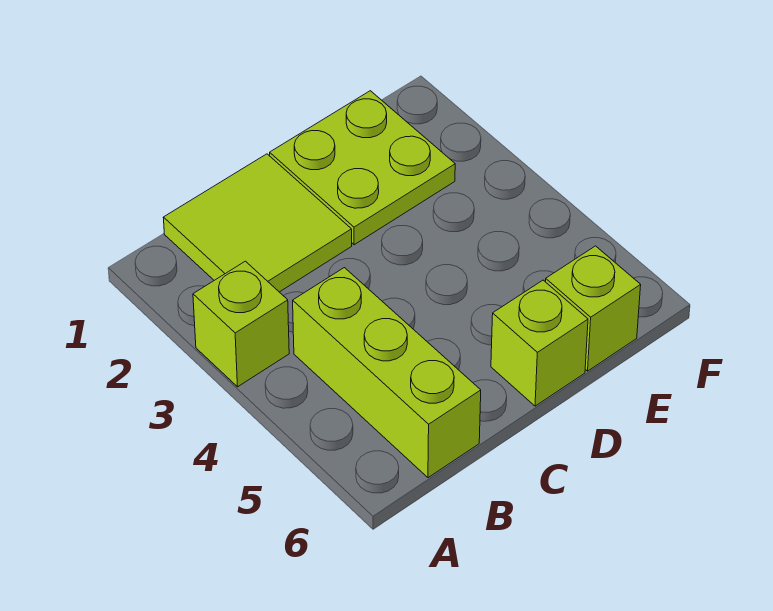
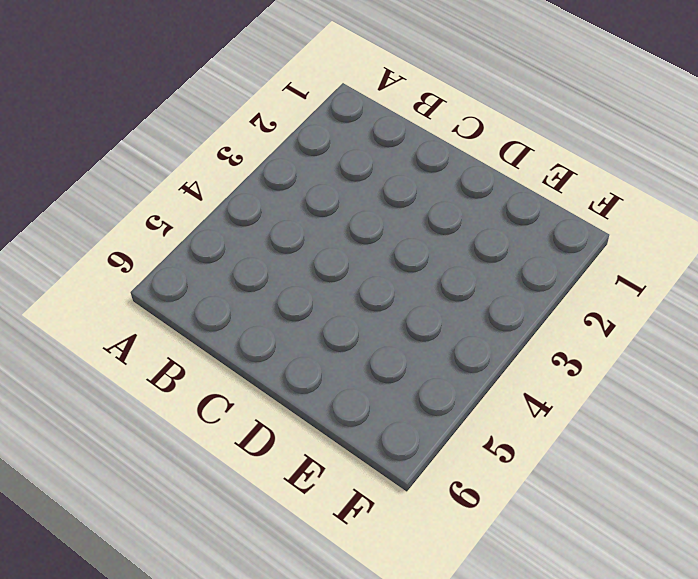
none -> lime brick A3 level 1
none -> lime tile B1:C2 level 1

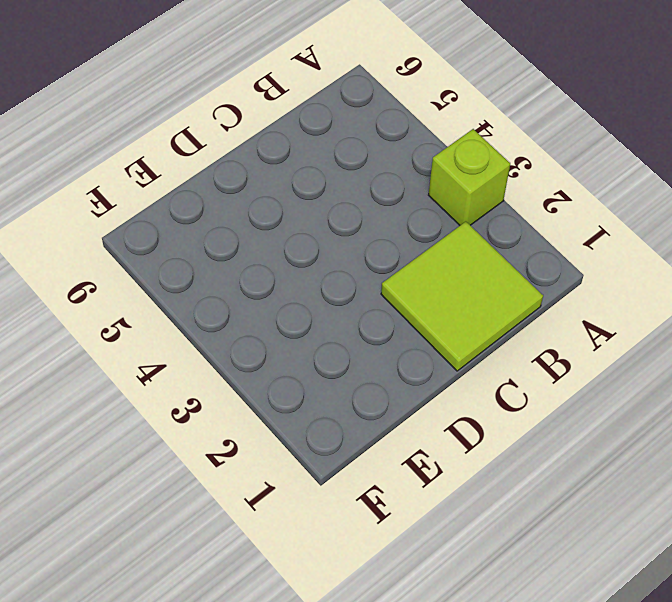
none -> lime brick B4:B6 level 1
none -> lime plate D1:E2 level 1

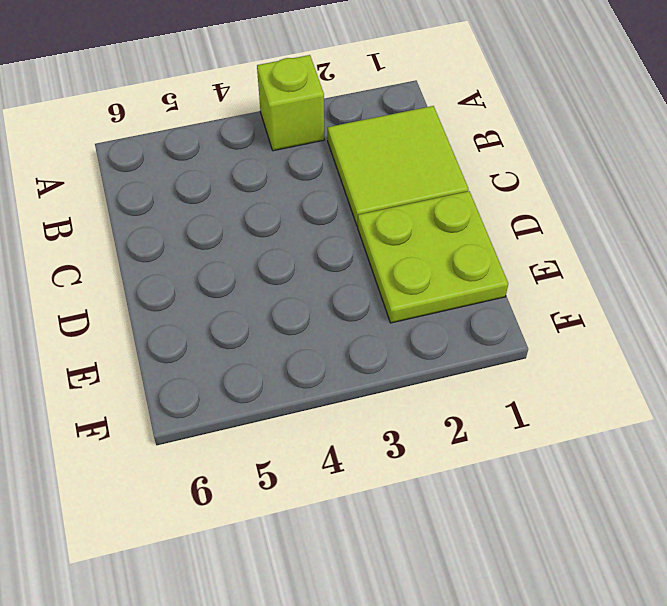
none -> lime brick B4:B6 level 1
none -> lime brick D6 level 1

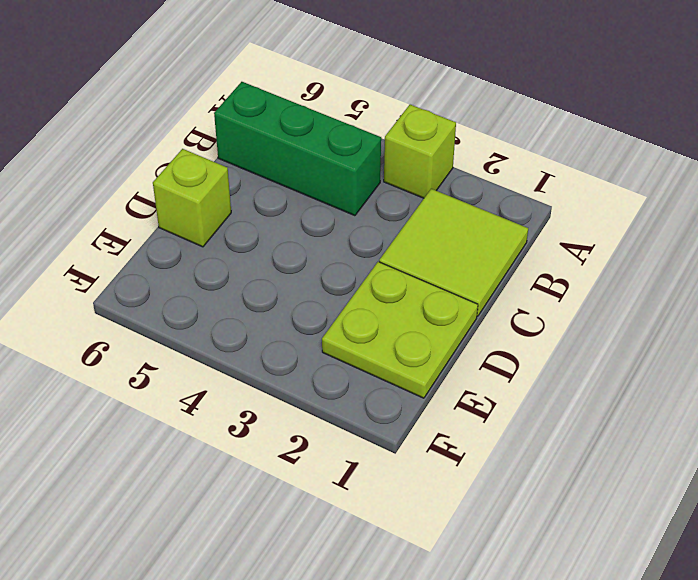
green brick B4:B6 level 1 -> lime brick B4:B6 level 1
none -> lime brick E6 level 1

